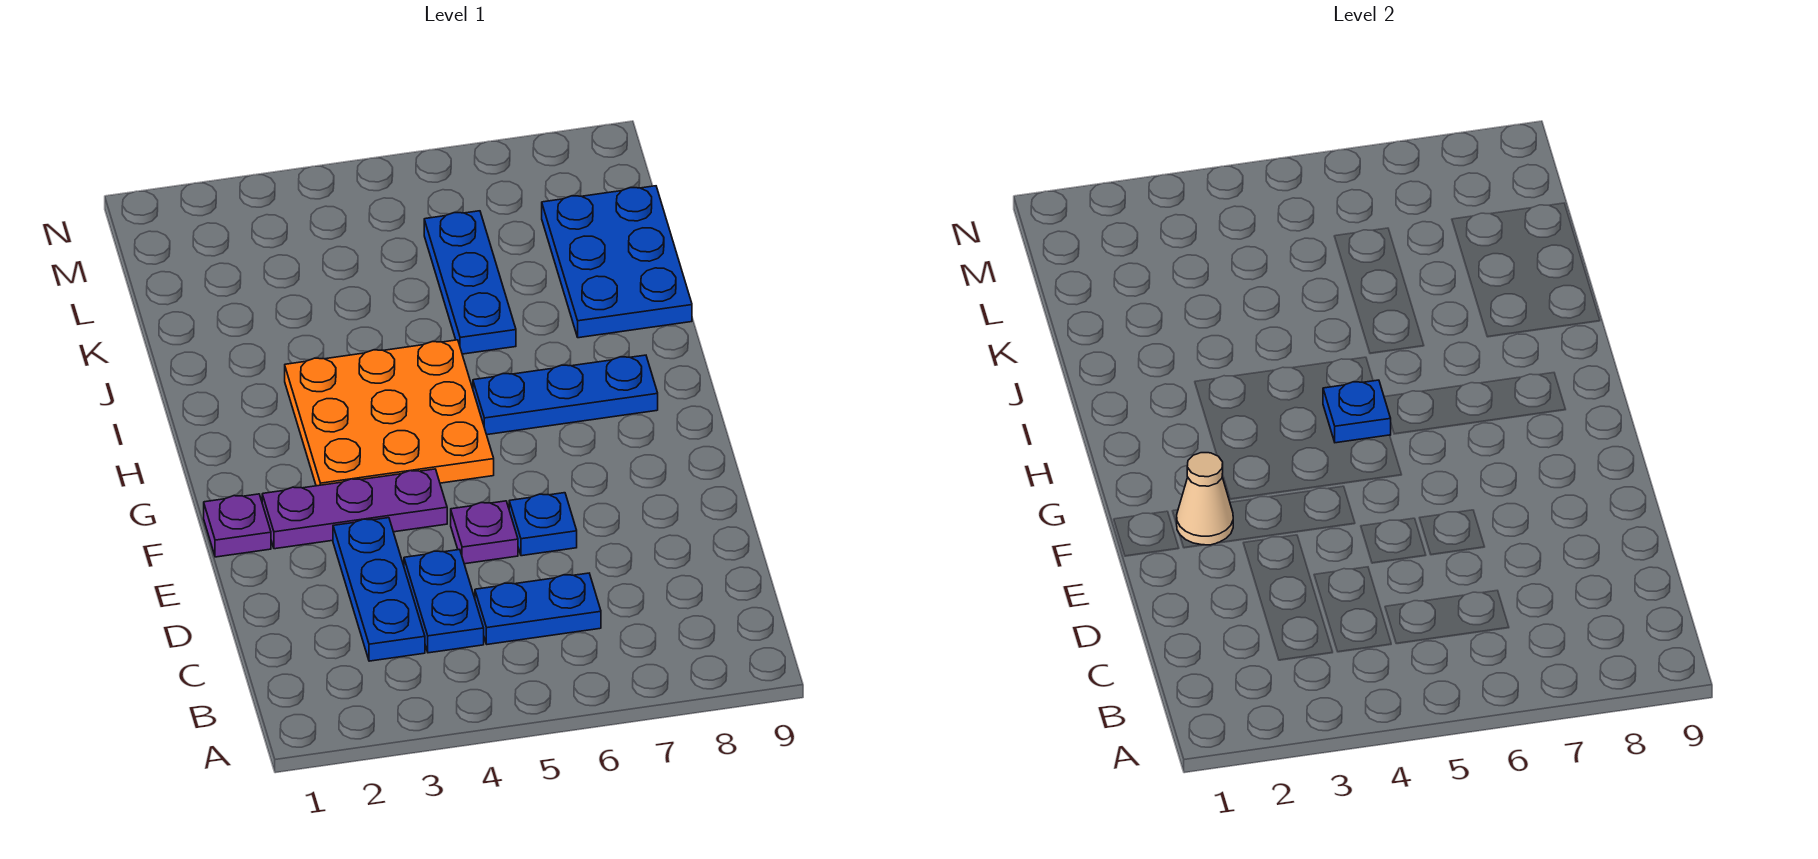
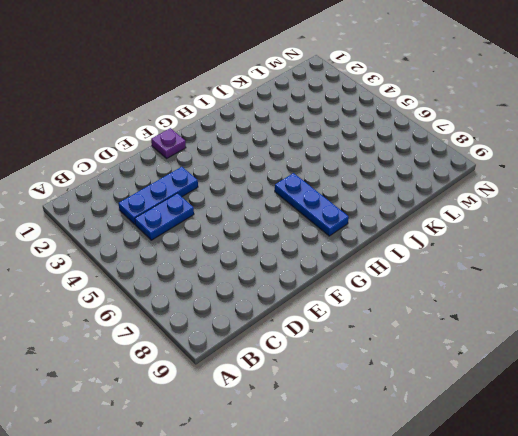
none -> blue plate C5:C6 level 1
none -> purple plate E5 level 1
none -> blue plate E6 level 1

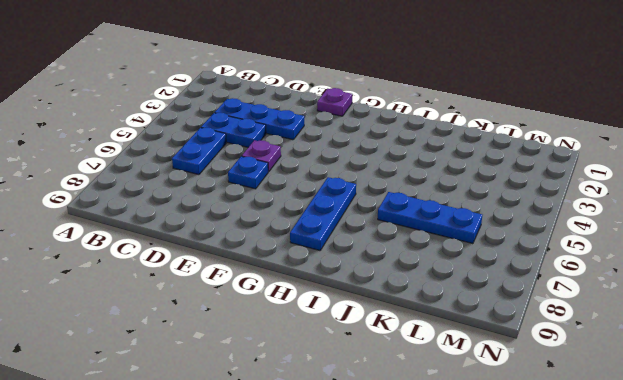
none -> purple plate F2:F4 level 1
none -> orange plate G3:I5 level 1
none -> blue plate J8:L9 level 1

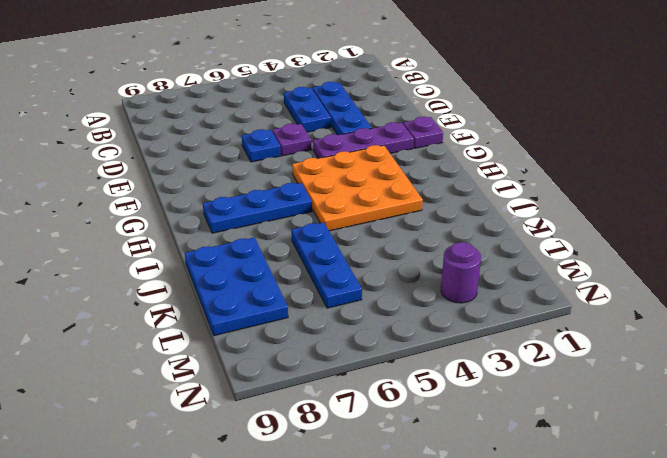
purple round brick M3 level 1 -> none
none -> blue plate C5:C6 level 1
none -> tan cone F2 level 2
none -> blue plate H5 level 2

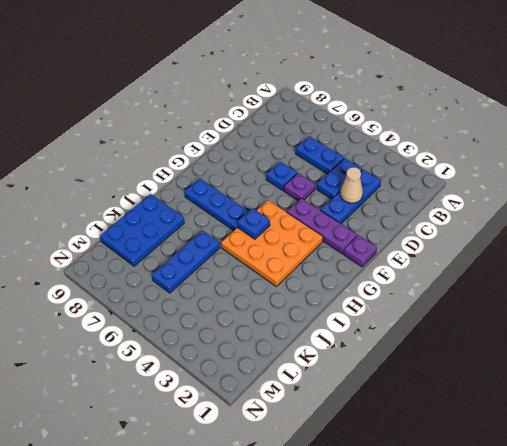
tan cone D3 level 2 -> tan cone F2 level 2

